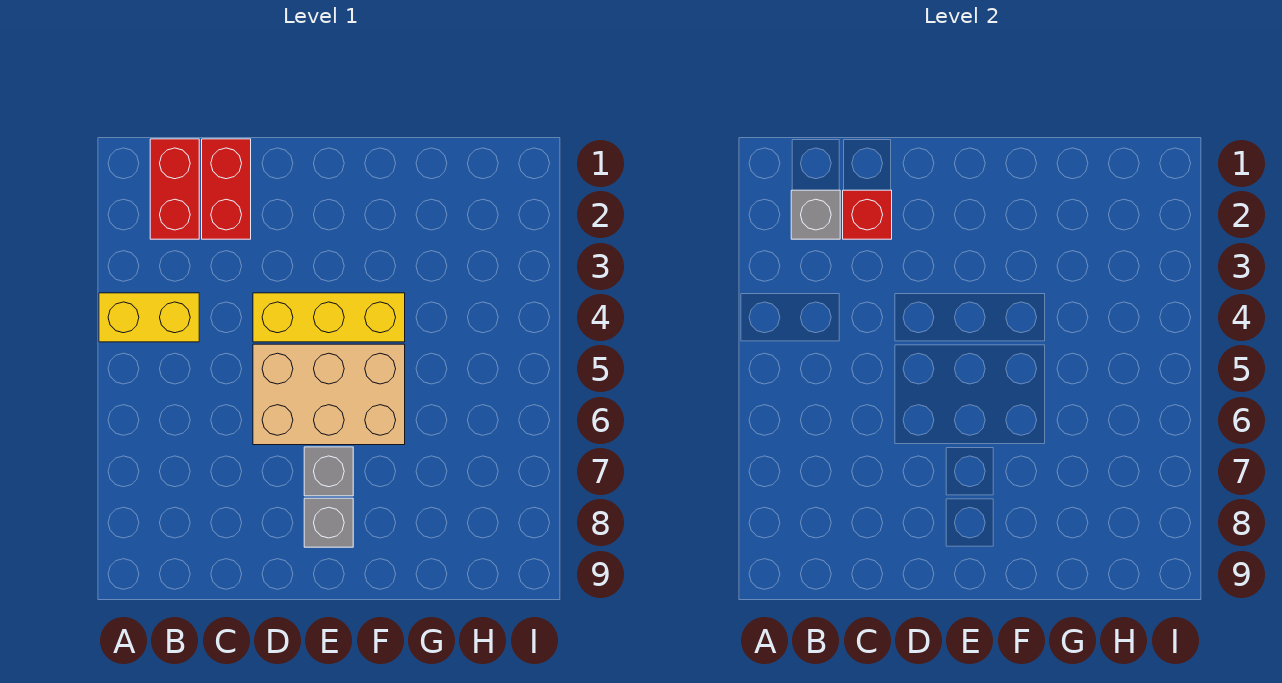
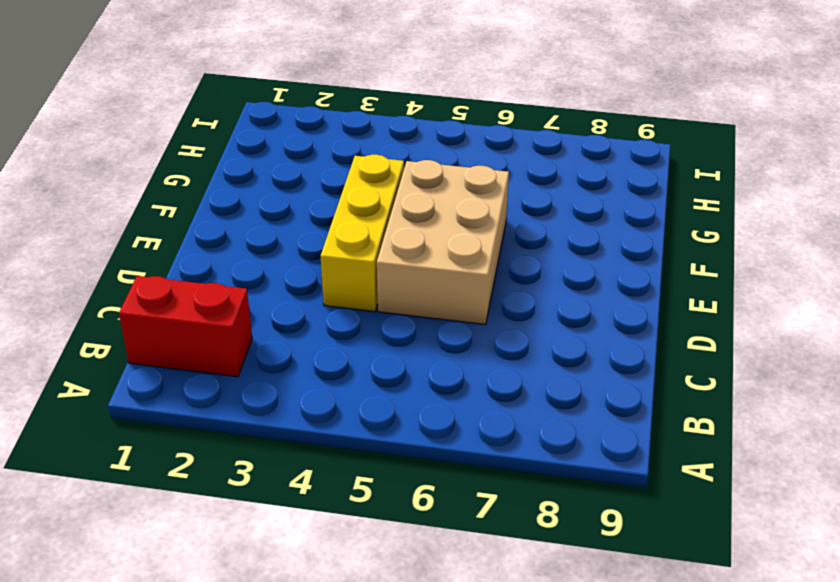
none -> yellow brick A4:B4 level 1
none -> red brick C1:C2 level 1

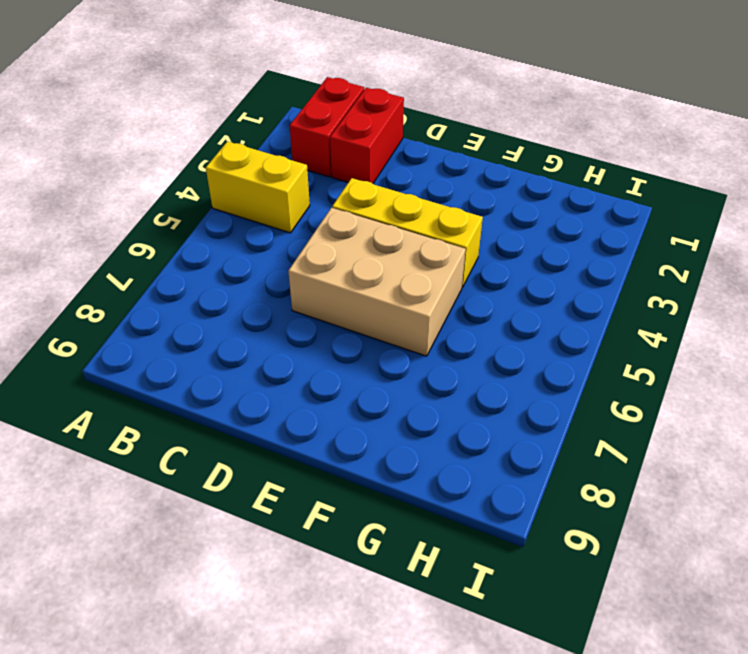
none -> grey brick E7 level 1
none -> grey brick E8 level 1

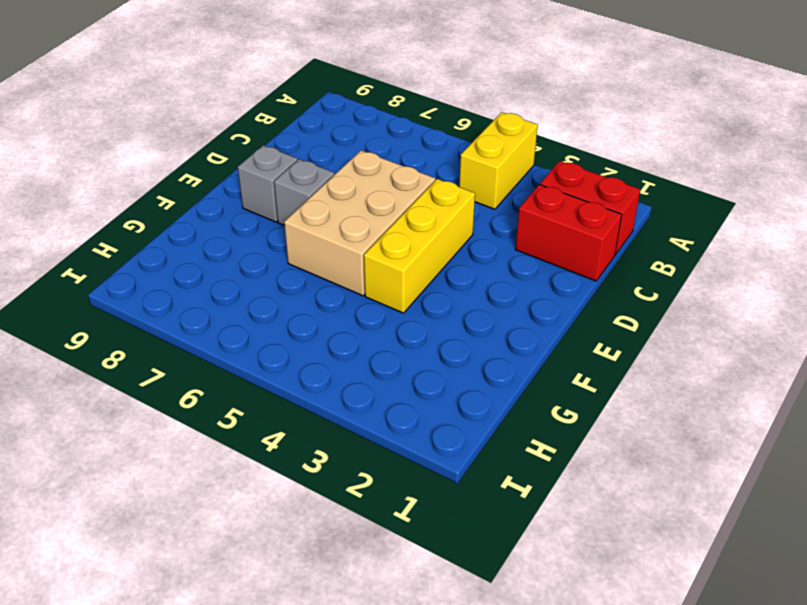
none -> grey brick B2 level 2
none -> red brick C2 level 2

